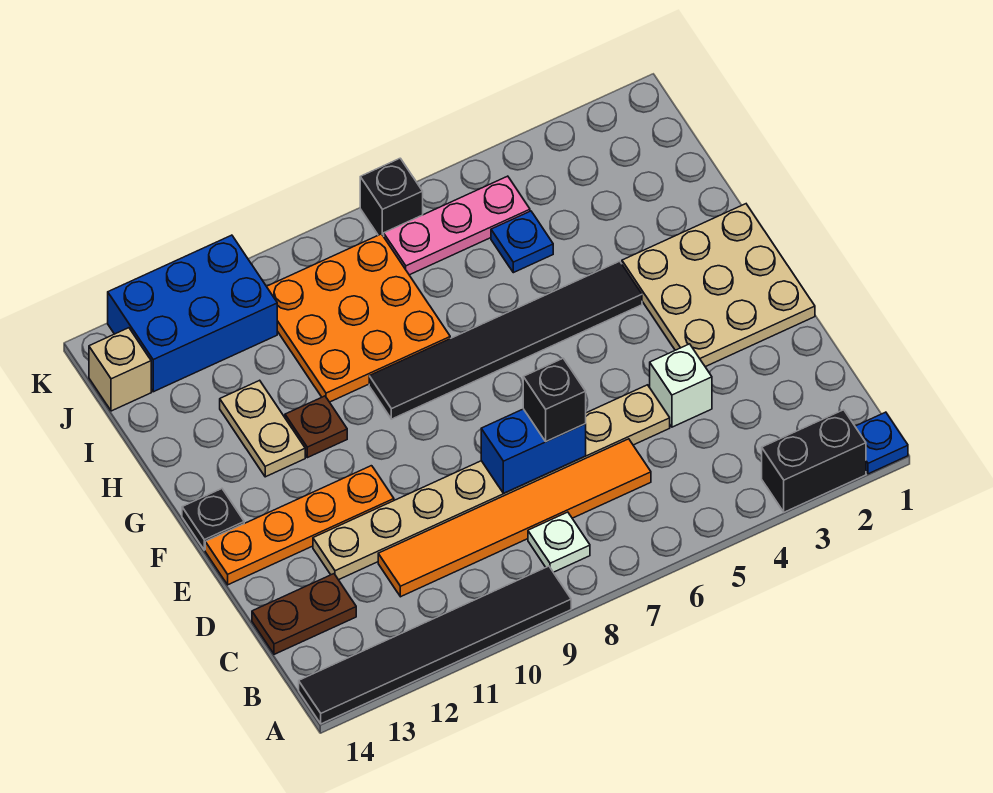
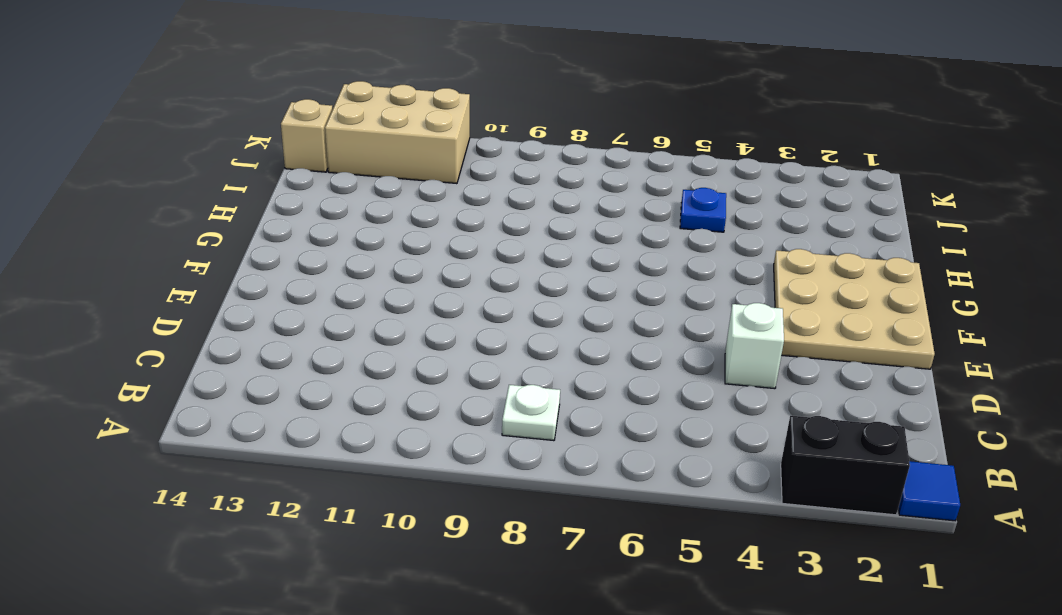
blue tile A1 level 1 -> blue plate A1 level 1
tan brick J11:K13 level 1 -> blue brick J11:K13 level 1
none -> black tile A9:A14 level 1
none -> orange tile C6:C11 level 1
none -> brown plate C13:C14 level 1

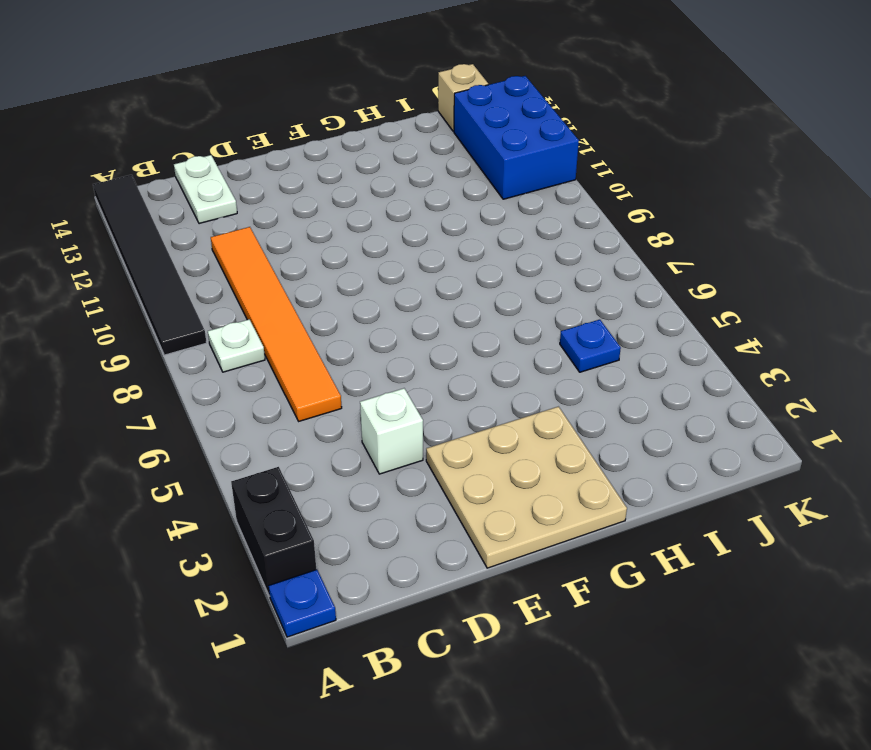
white plate C13:C14 level 1 -> brown plate C13:C14 level 1
none -> tan plate D5:D12 level 1
none -> orange plate E11:E14 level 1
none -> black plate F14 level 1

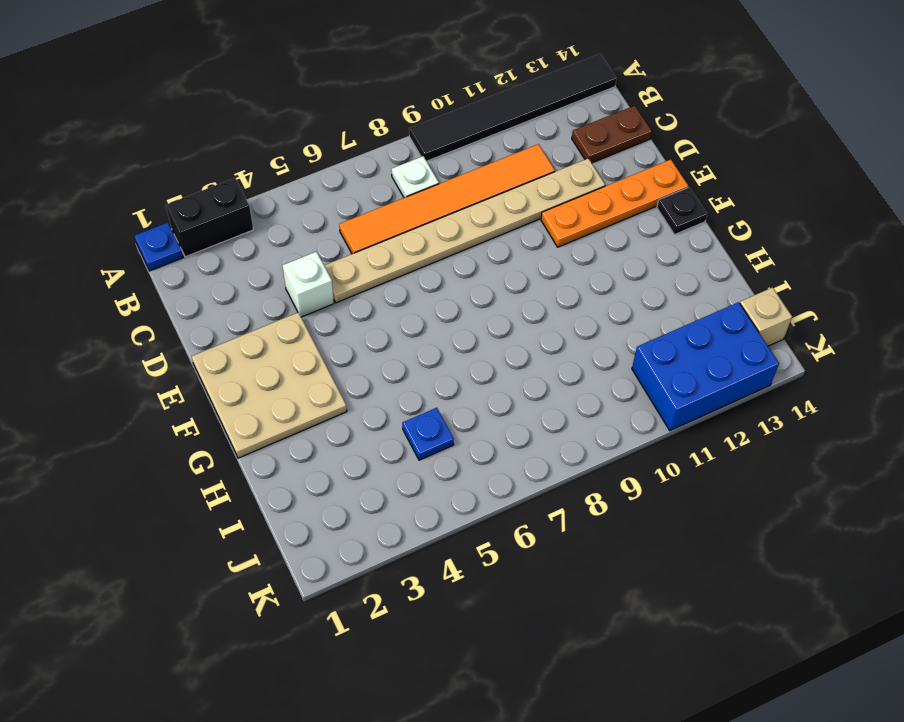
none -> black tile G4:G9 level 1
none -> brown plate G11 level 1
none -> tan plate G12:H12 level 1

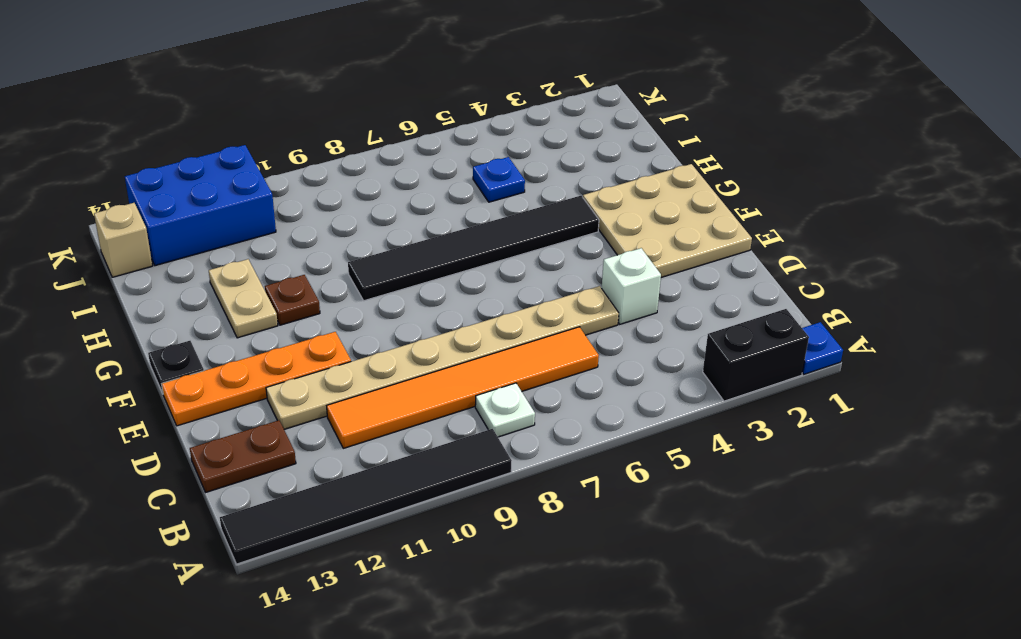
none -> orange plate H8:J10 level 1
none -> pink plate J5:J7 level 1
none -> black brick K7 level 1

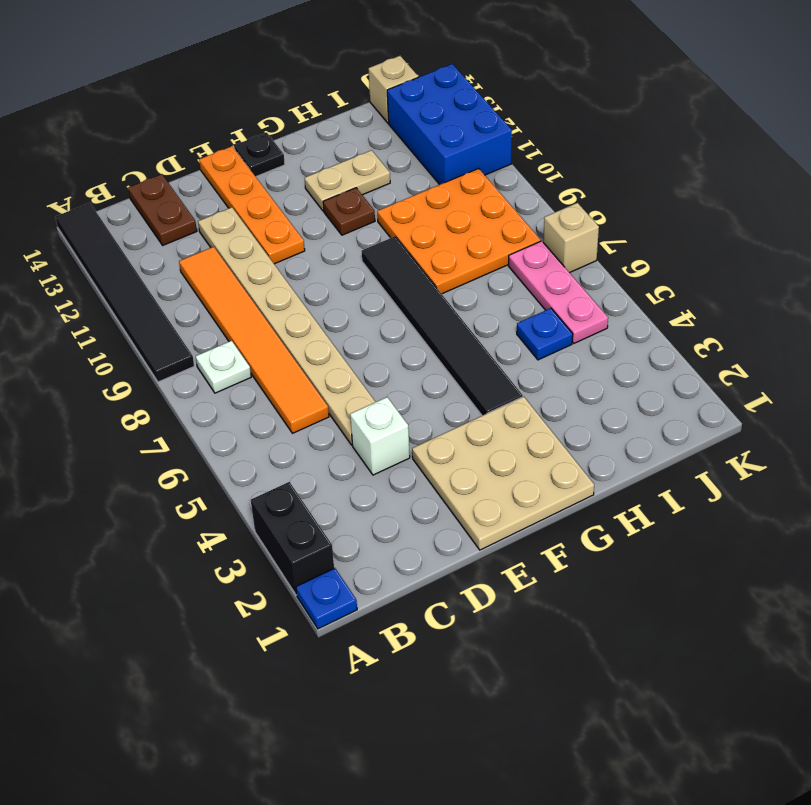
tan brick K7 level 1 -> black brick K7 level 1
none -> blue brick D7:D8 level 2
none -> black brick D7 level 3

